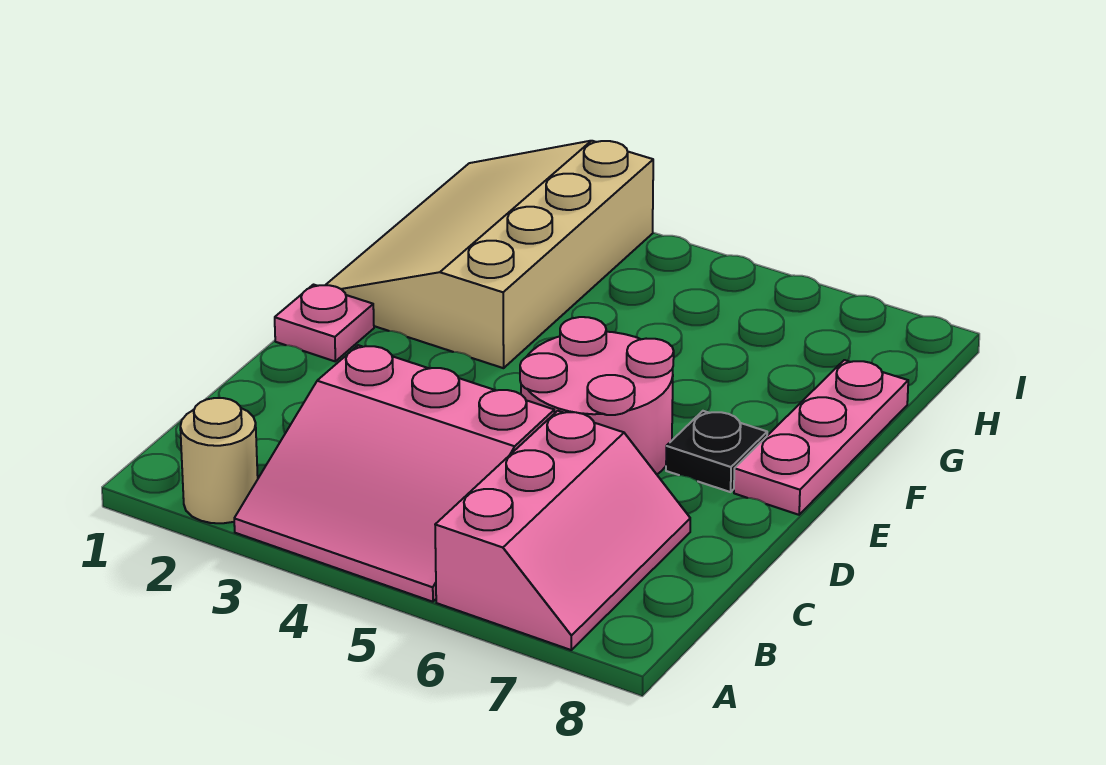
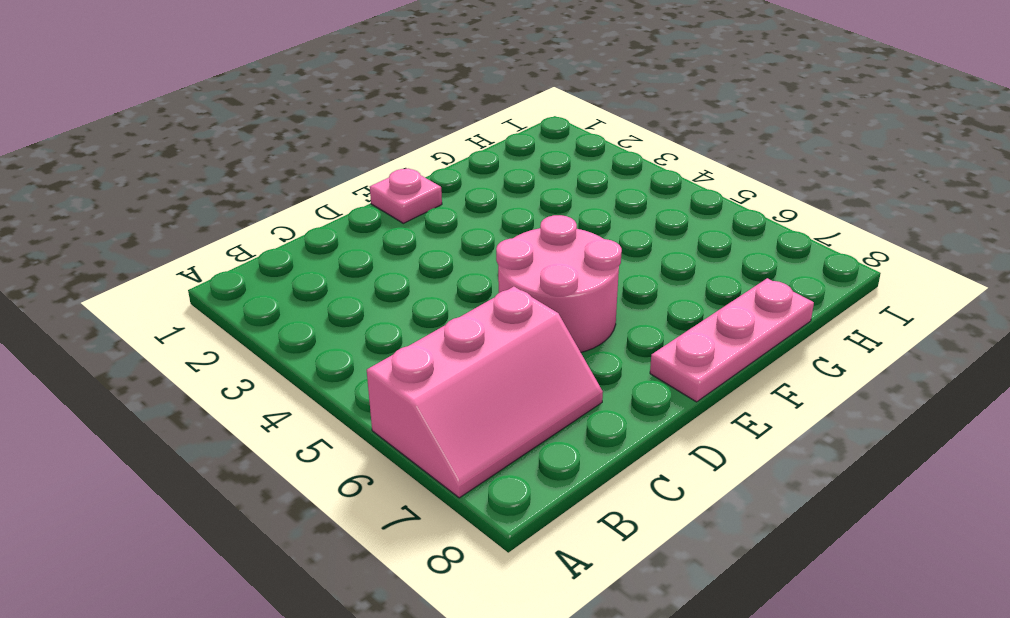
none -> tan round brick A2 level 1
none -> pink slope A3:C5 level 1 top C

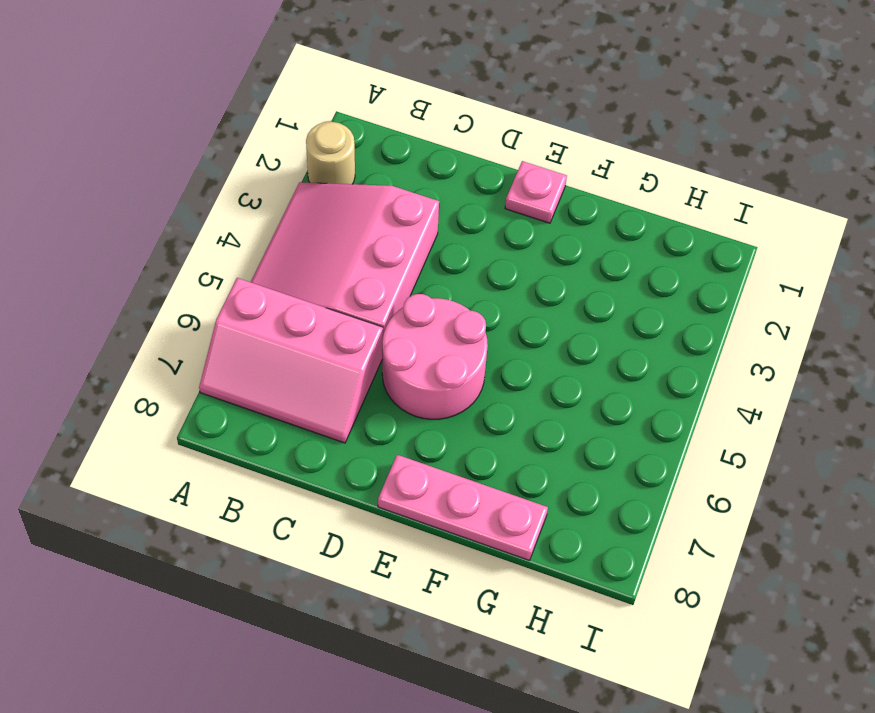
none -> black plate E7 level 1
none -> tan slope F1:I3 level 1 top 3

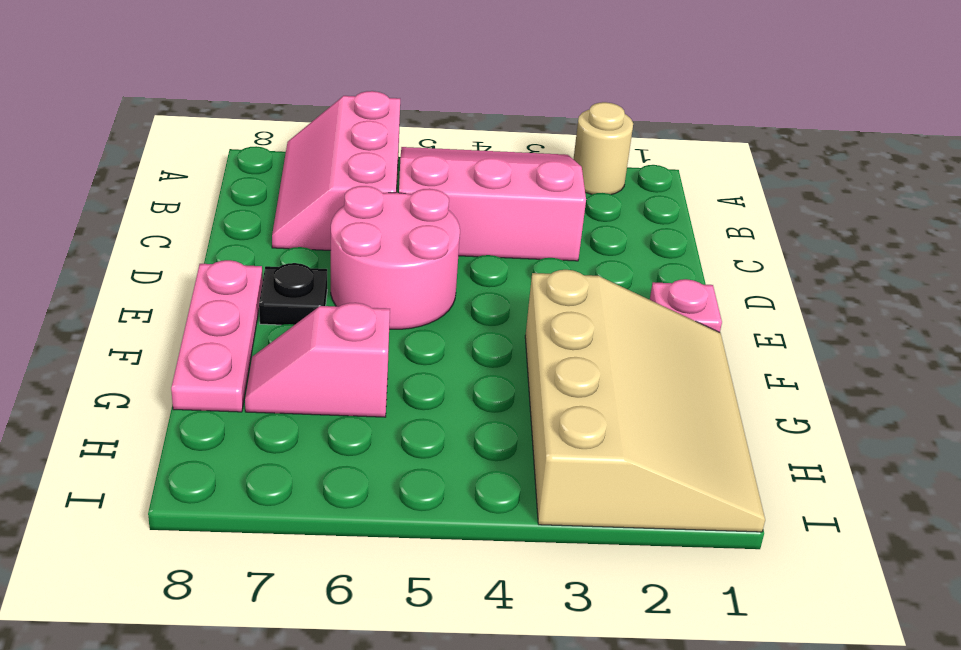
pink slope G6:G7 level 1 top 6 -> none

